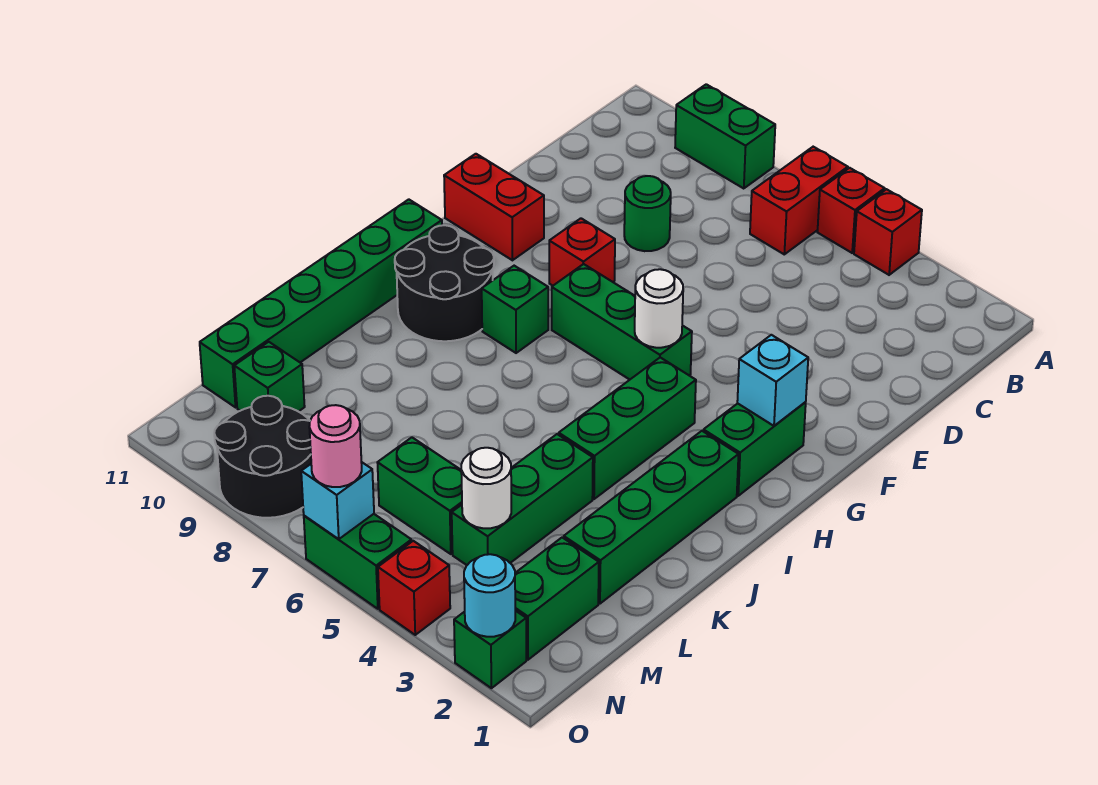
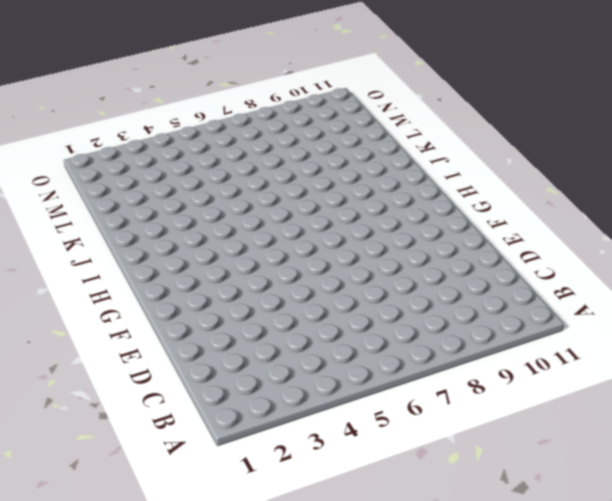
none -> red brick A4 level 1
none -> red brick A5 level 1
none -> red brick A6:B6 level 1

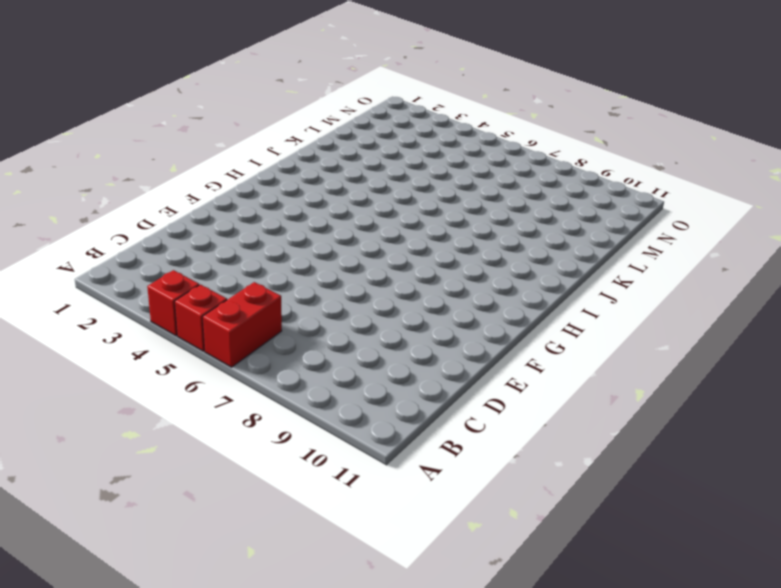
none -> green brick A8:A9 level 1
none -> green round brick D8 level 1
none -> red brick F8 level 1

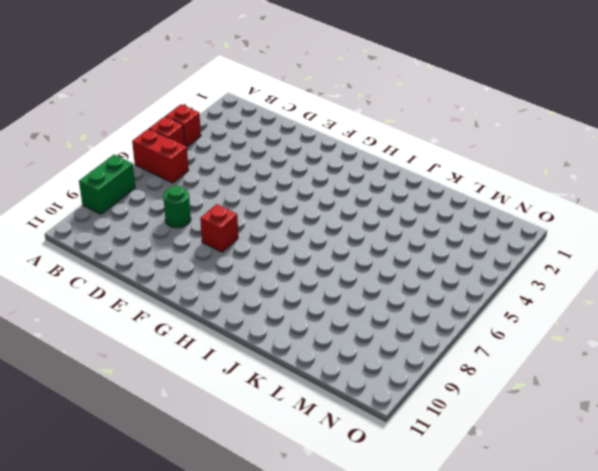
none -> red brick F10:F11 level 1
none -> green brick G2:H2 level 1
none -> green brick G5:G7 level 1

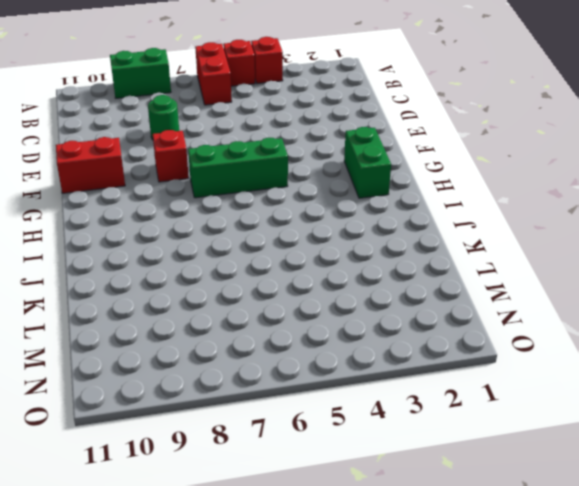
none -> green brick H4:J4 level 1
none -> green brick H8 level 1
none -> black round brick H9:I10 level 1

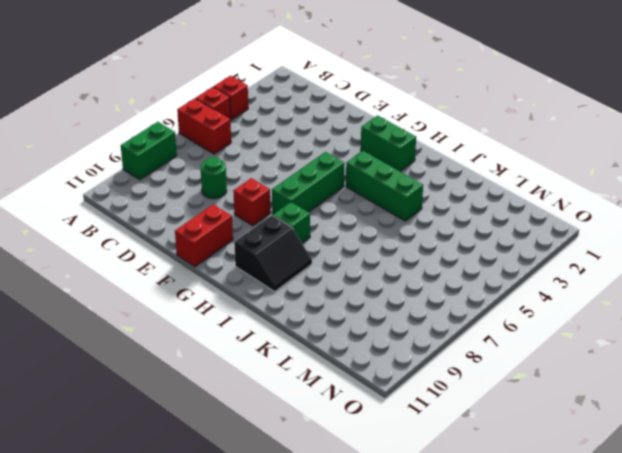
black slope H9:I10 level 1 top H -> black round brick H9:I10 level 1
none -> green brick H11:M11 level 1
none -> green brick I2:L2 level 1
none -> green brick K4:M4 level 1

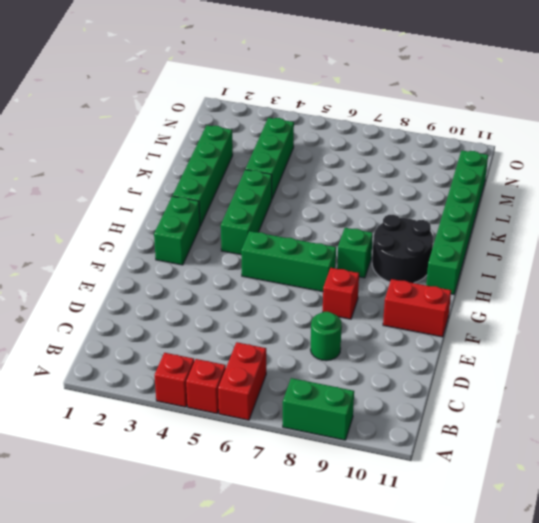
none -> green brick M2:N2 level 1
none -> green brick M5:M6 level 1
none -> green brick M10 level 1

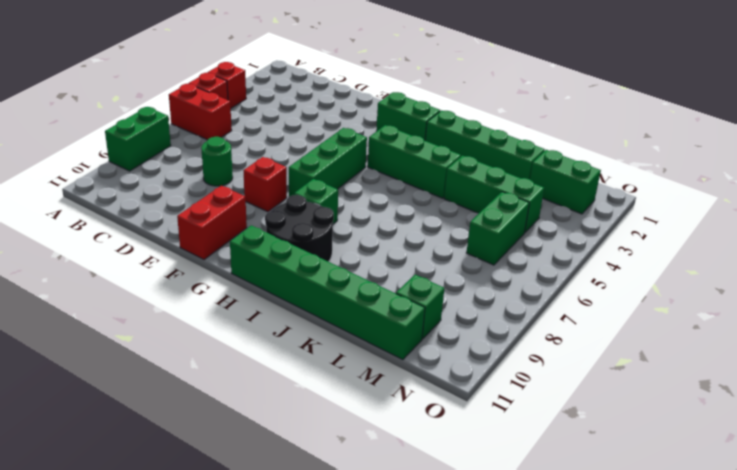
none -> black round brick N8:O9 level 1
none -> green brick O2 level 1
none -> red brick O4 level 1

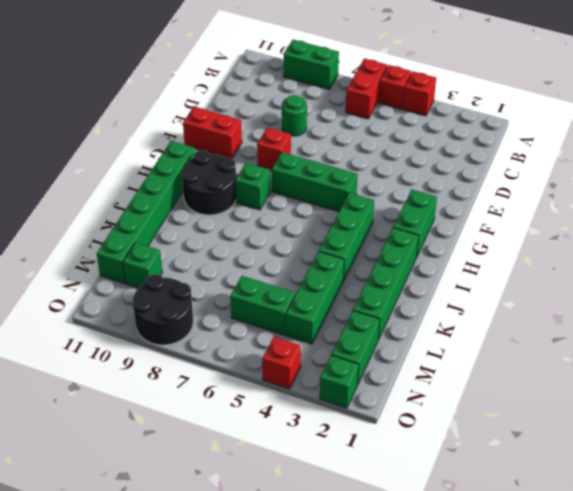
none -> green brick O5:O6 level 1
none -> cyan brick G2 level 2
none -> white round brick G5 level 2

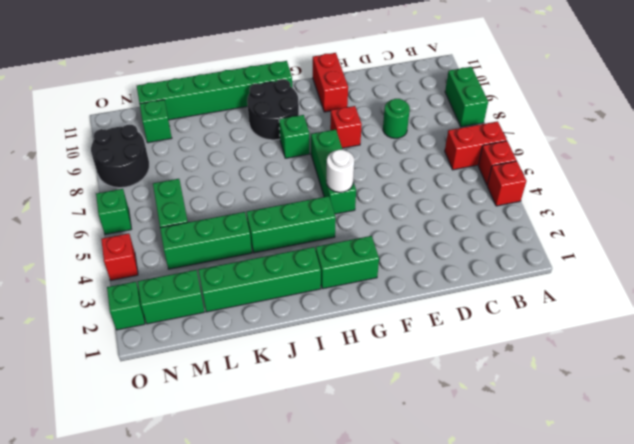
green brick O6 level 1 -> green brick O5:O6 level 1
none -> cyan brick G2 level 2
none -> white round brick M4 level 2
none -> cyan round brick O2 level 2

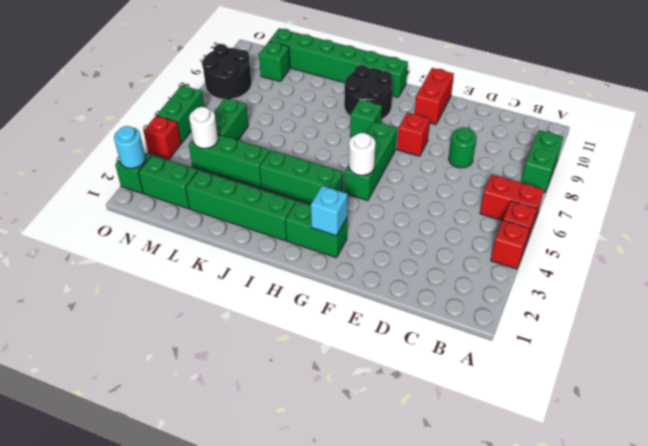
none -> cyan brick O6 level 2
none -> pink round brick O6 level 3

